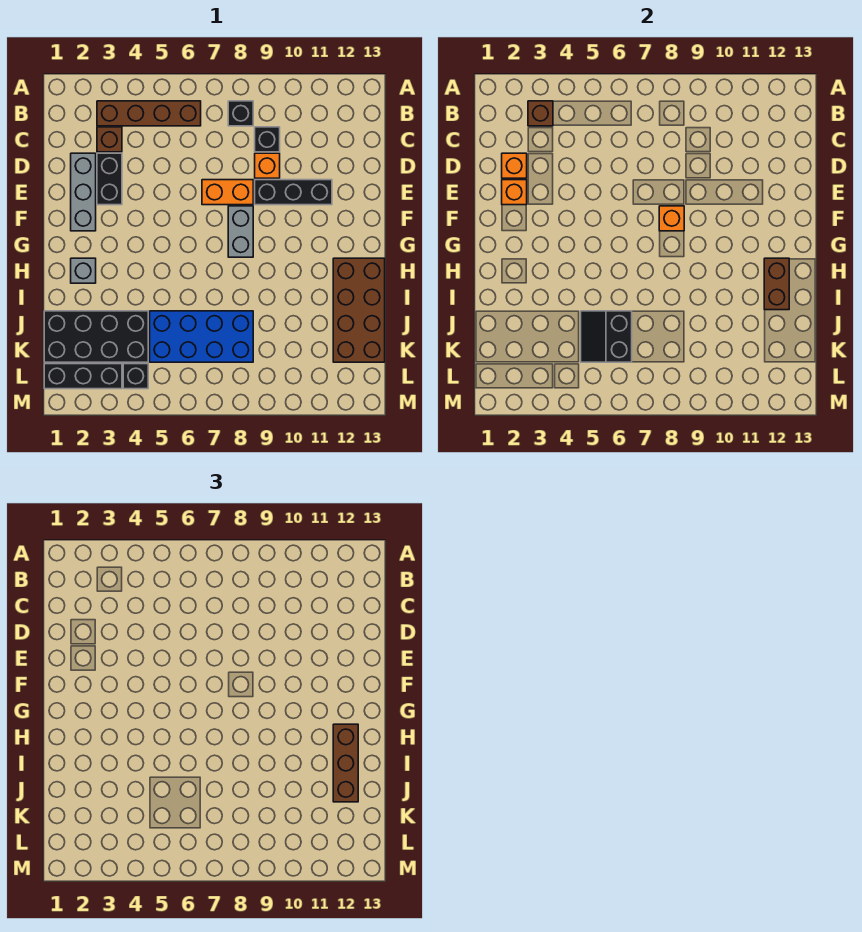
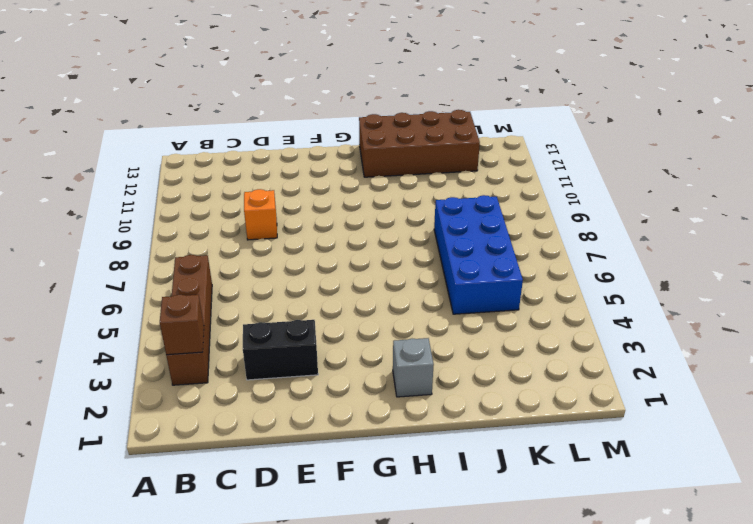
none -> black brick B8 level 1
none -> brown brick C3 level 1
none -> black brick C9 level 1

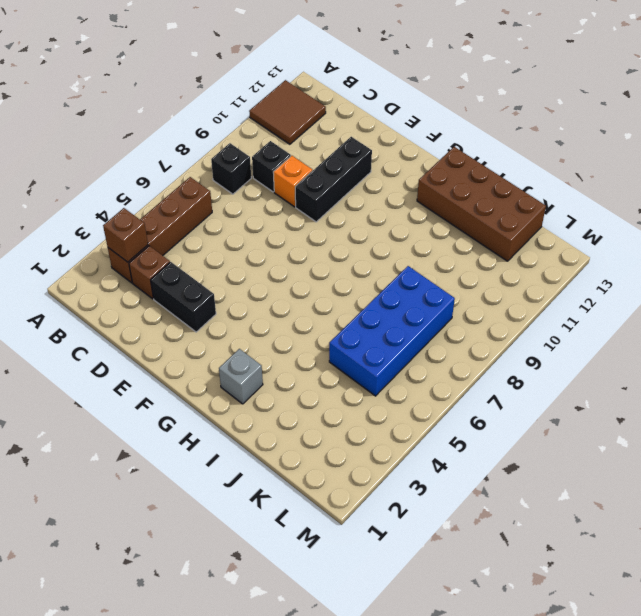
brown tile A11:B12 level 1 -> none
none -> grey brick D2:F2 level 1
none -> orange brick E7:E8 level 1
none -> grey brick F8:G8 level 1

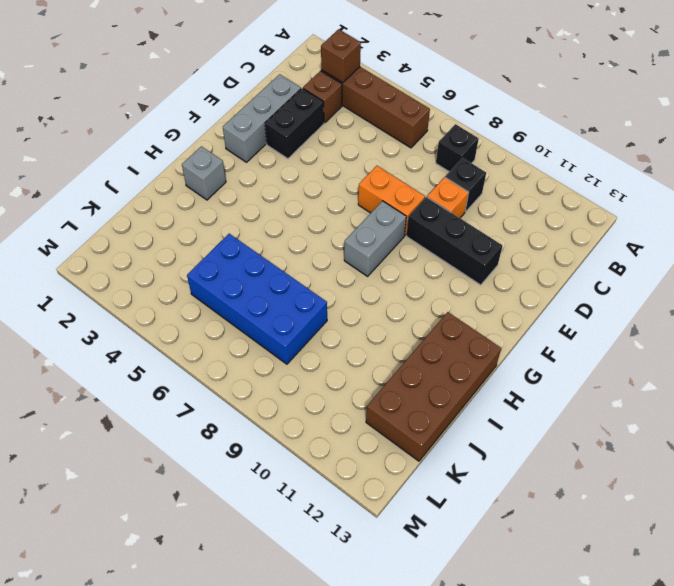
none -> black brick J1:K4 level 1
none -> black brick L1:L3 level 1
none -> black brick L4 level 1

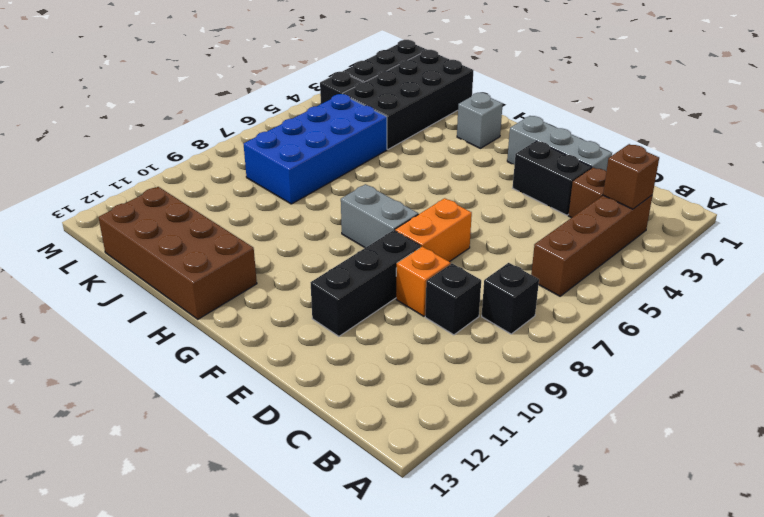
none -> orange brick D2 level 2
none -> orange brick E2 level 2
none -> orange brick F8 level 2

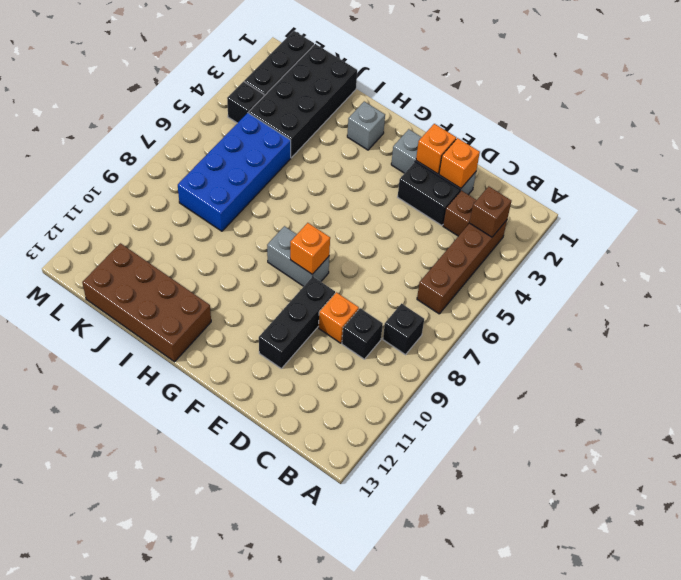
none -> orange brick E7:E8 level 1
none -> brown brick H12:I12 level 2
none -> black slope J5:K6 level 2 top 6

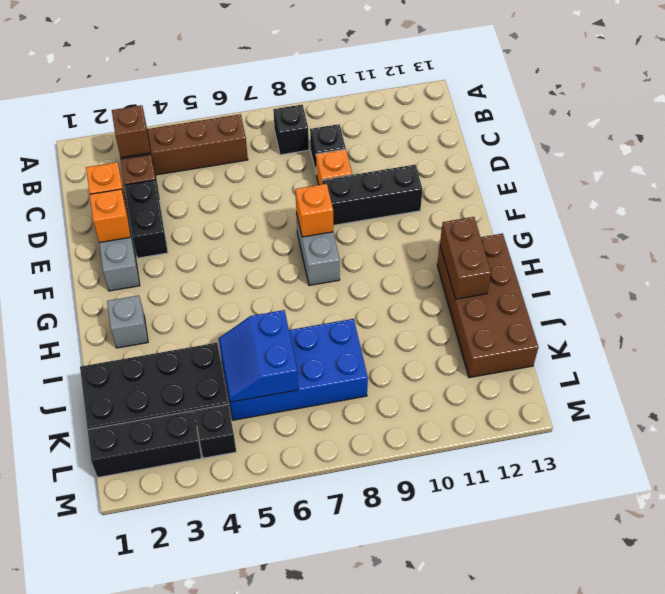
blue slope J5:K6 level 2 top 6 -> black slope J5:K6 level 2 top 6
none -> orange brick E7:E8 level 1
none -> brown brick H12:J12 level 3

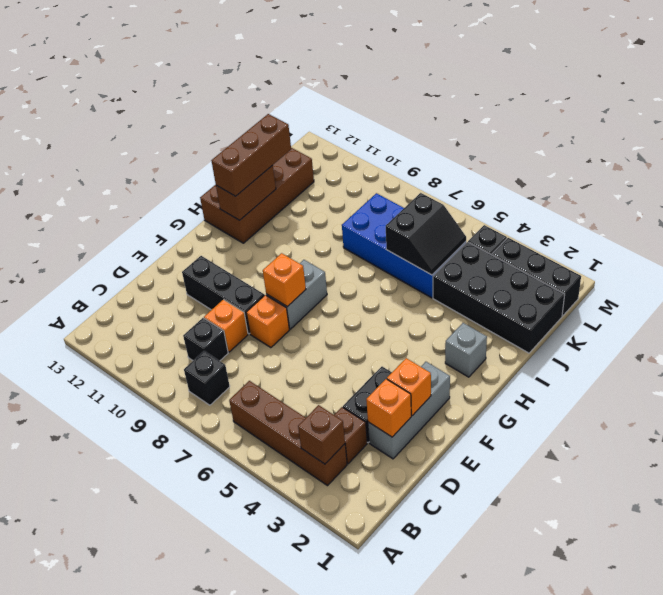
orange brick E8 level 1 -> orange brick E7:E8 level 1

